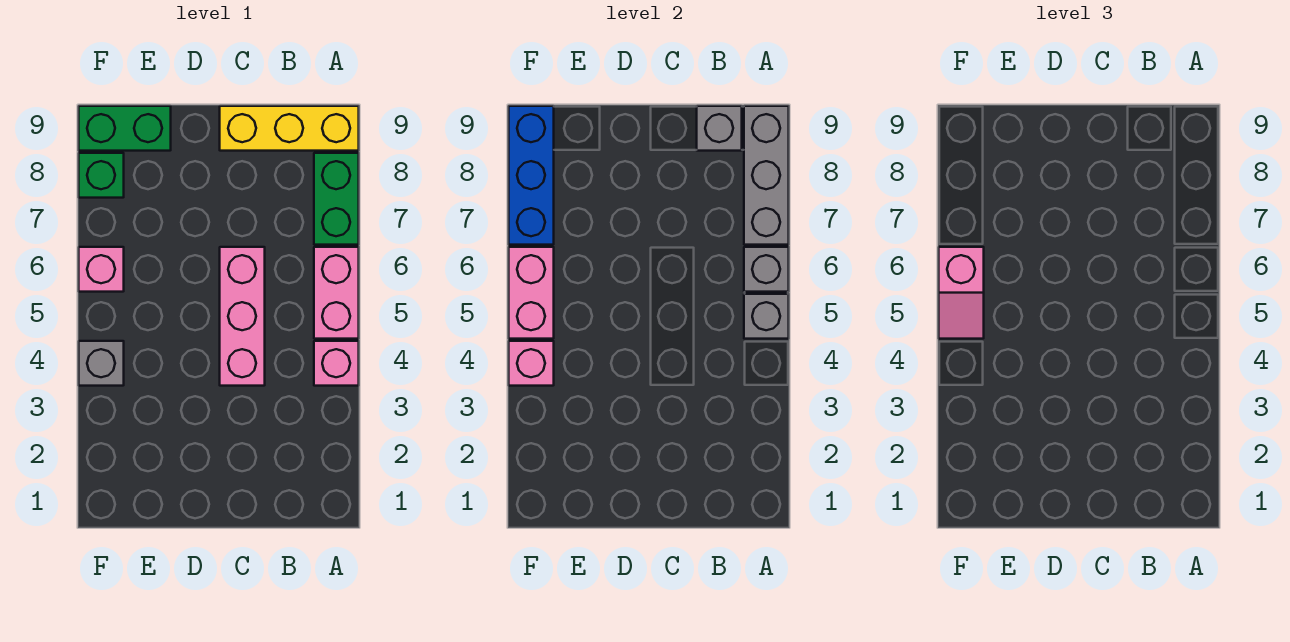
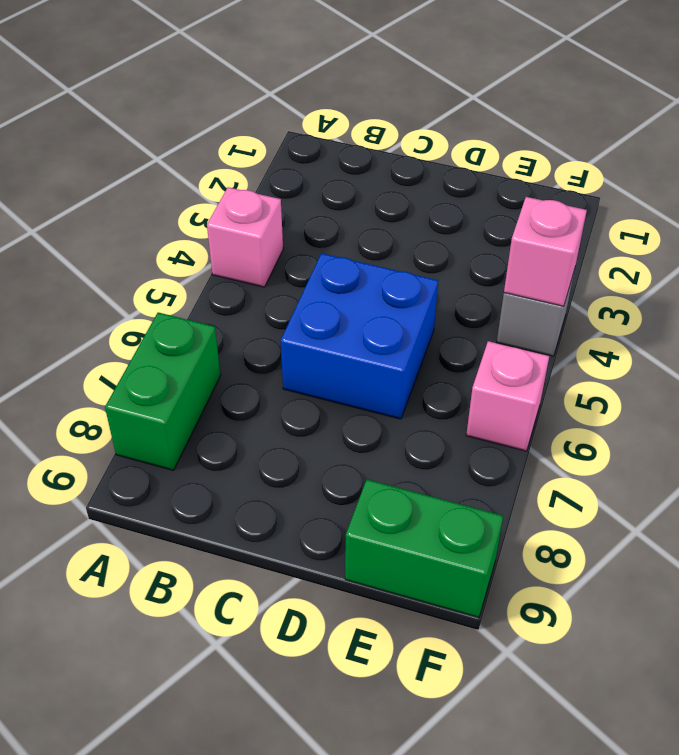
blue brick C5:D6 level 1 -> pink brick C4:C6 level 1
none -> pink brick A5:A6 level 1
none -> yellow brick A9:C9 level 1
none -> green brick F8 level 1

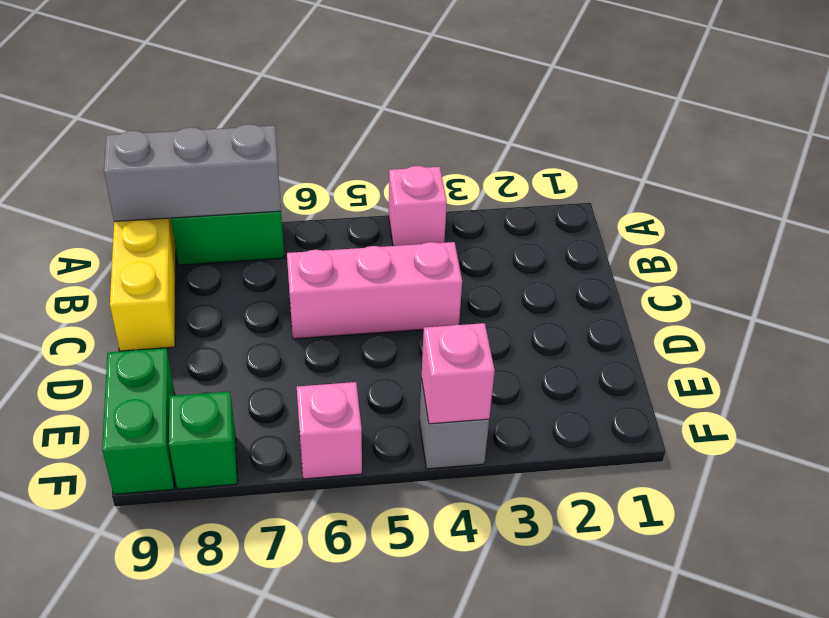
none -> pink brick A5:A6 level 1
none -> grey brick A5 level 2
none -> grey brick A6 level 2

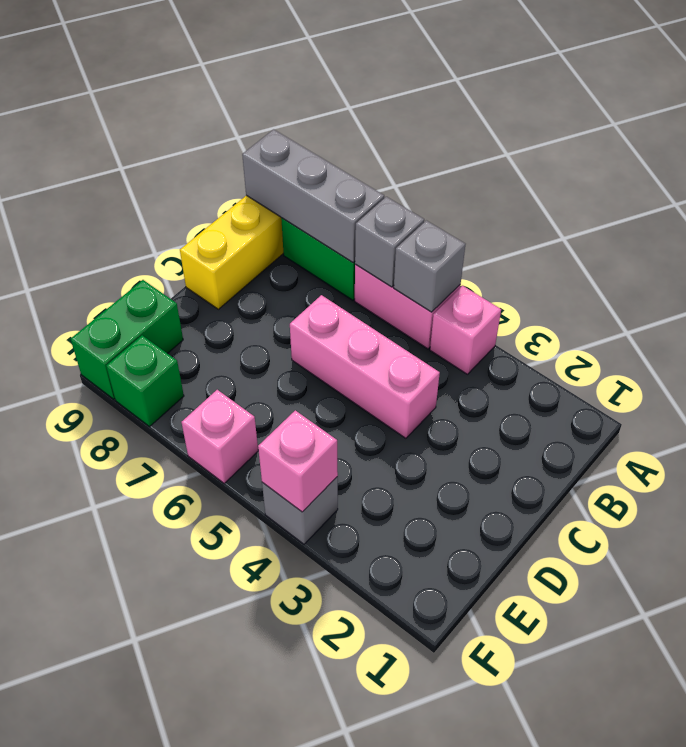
none -> grey brick B9 level 2
none -> pink brick F5:F6 level 2
none -> blue brick F7:F9 level 2

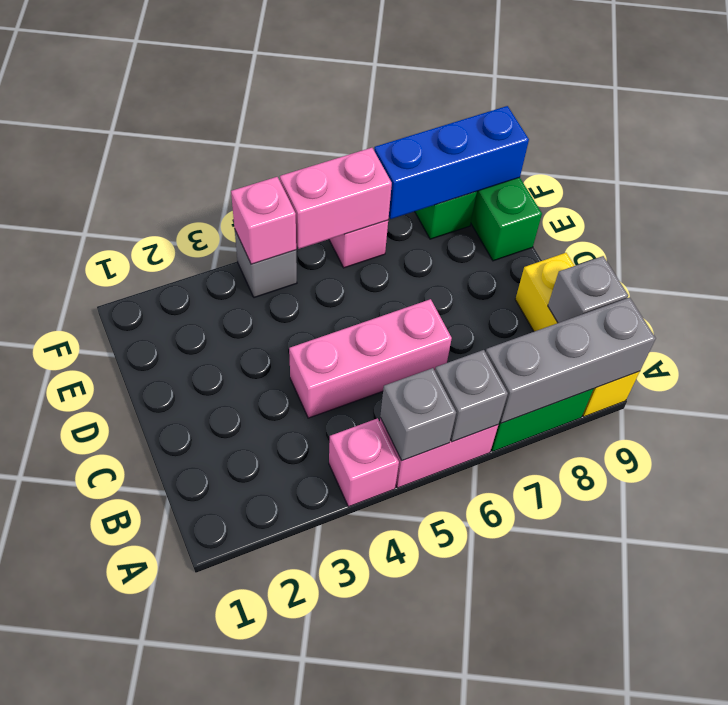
none -> pink slope F5:F6 level 3 top 6

